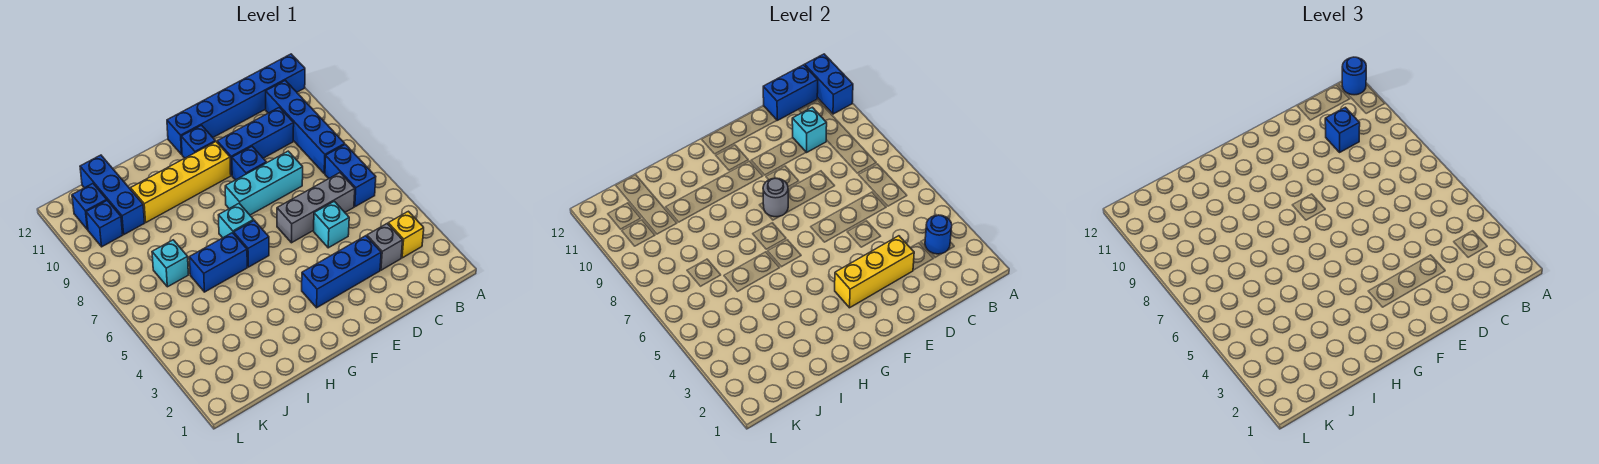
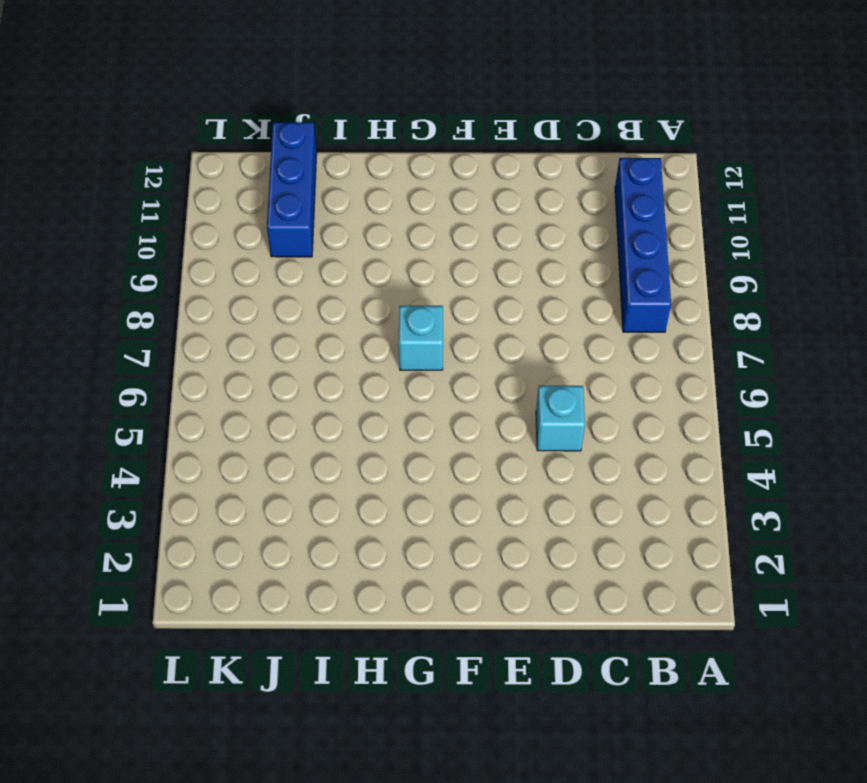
none -> blue brick A12:F12 level 1
none -> yellow brick B3 level 1
none -> blue brick B6:B7 level 1

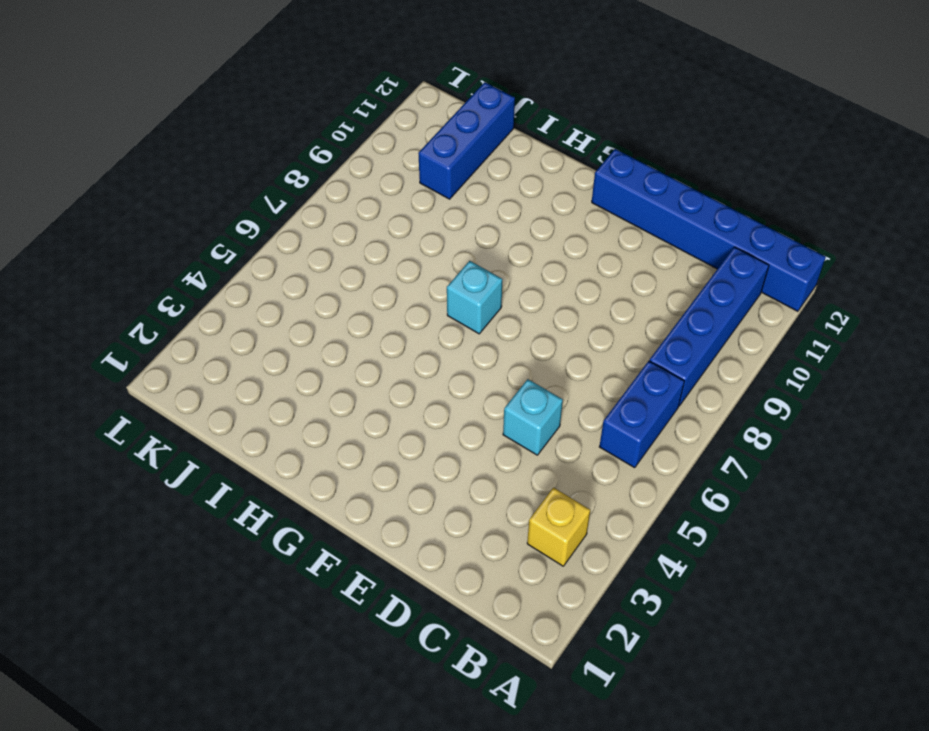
none -> grey brick C3 level 1
none -> grey brick C6:E6 level 1
none -> blue brick C10:E10 level 1

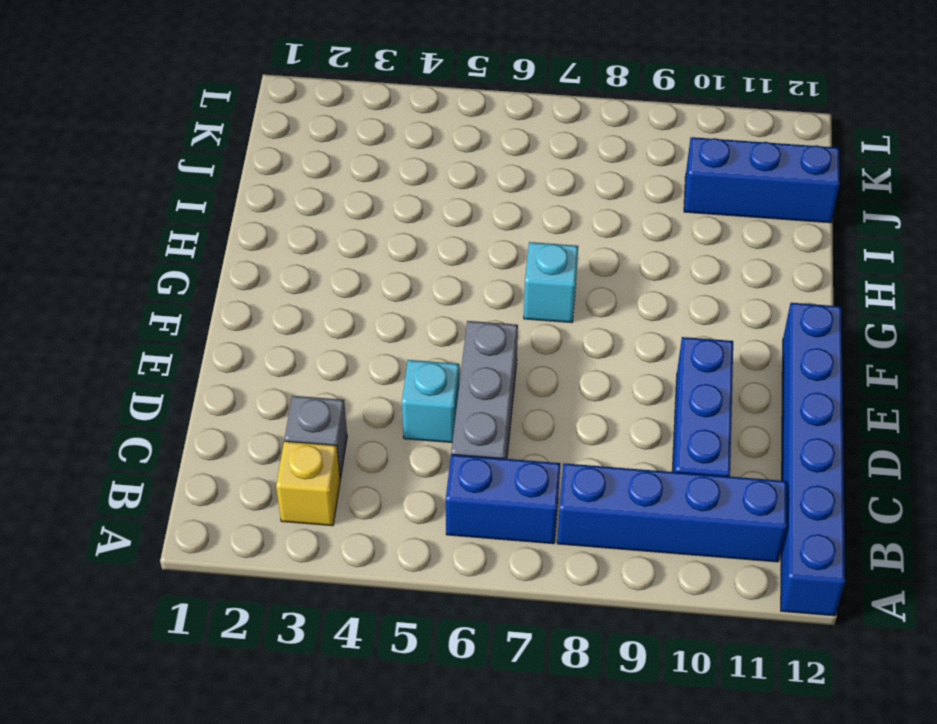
none -> blue brick D3:F3 level 1
none -> cyan brick D8:F8 level 1
none -> blue brick E9 level 1

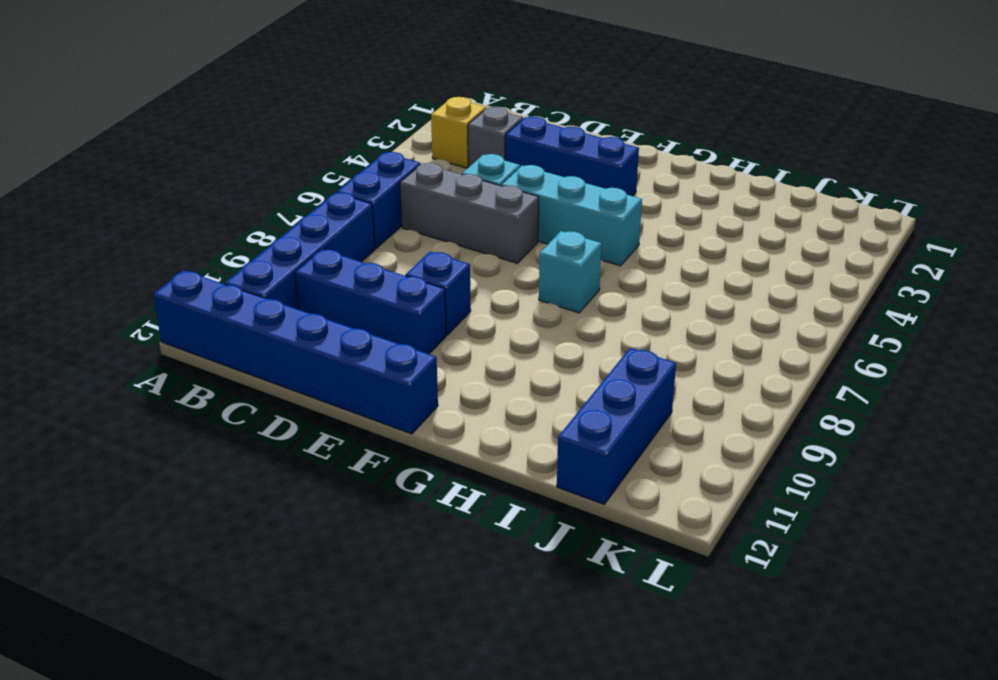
cyan brick E5:G5 level 1 -> cyan brick D8:F8 level 1
none -> yellow brick F10:I10 level 1
none -> blue brick F11 level 1
none -> blue brick G6 level 1

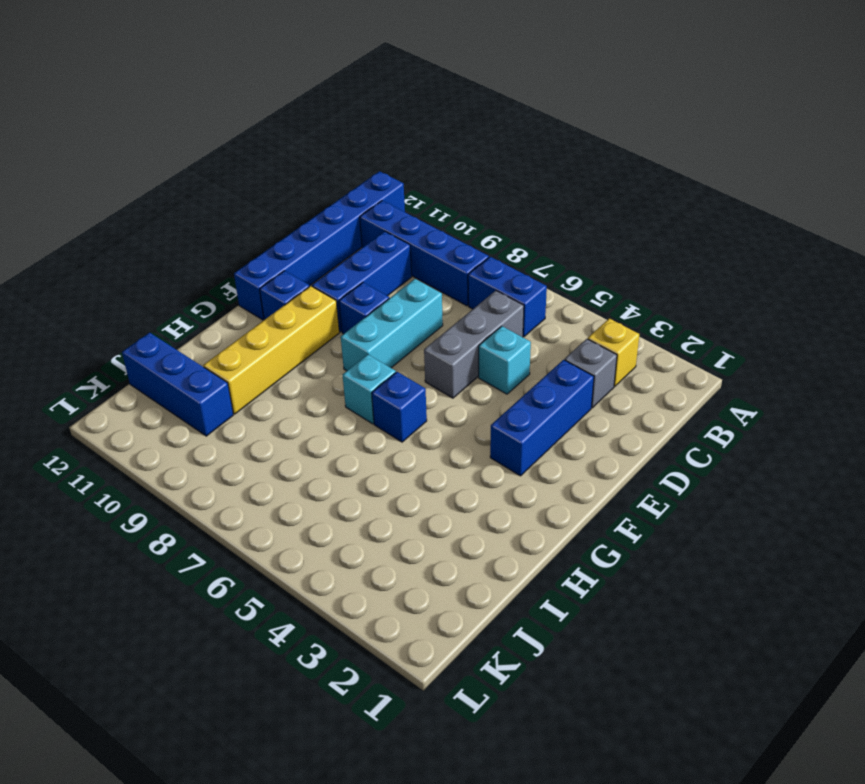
none -> blue brick H6:I6 level 1
none -> cyan brick J7 level 1
none -> blue brick K10 level 1

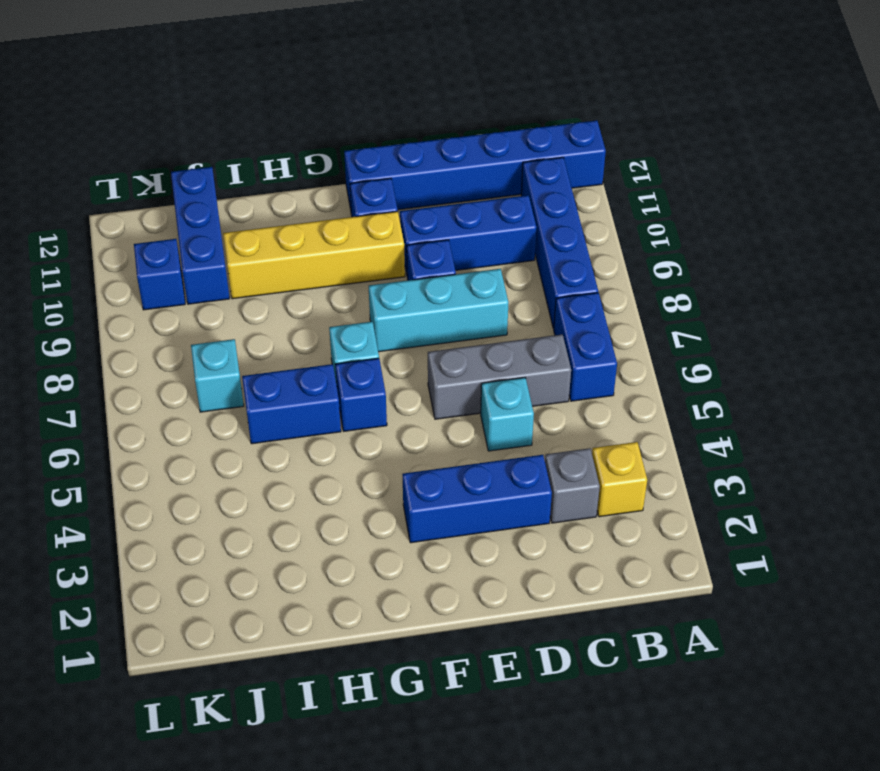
none -> blue brick K11 level 1
none -> blue brick A11:A12 level 2
none -> blue round brick B3 level 2

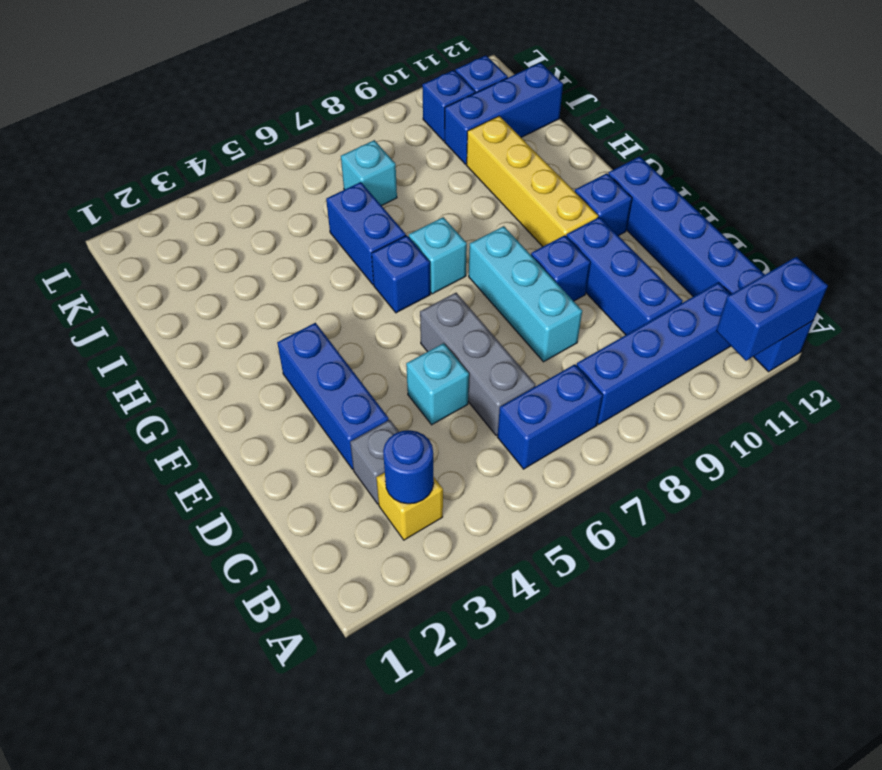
none -> blue brick B12:C12 level 2
none -> cyan brick C10 level 2
none -> yellow brick D3:F3 level 2

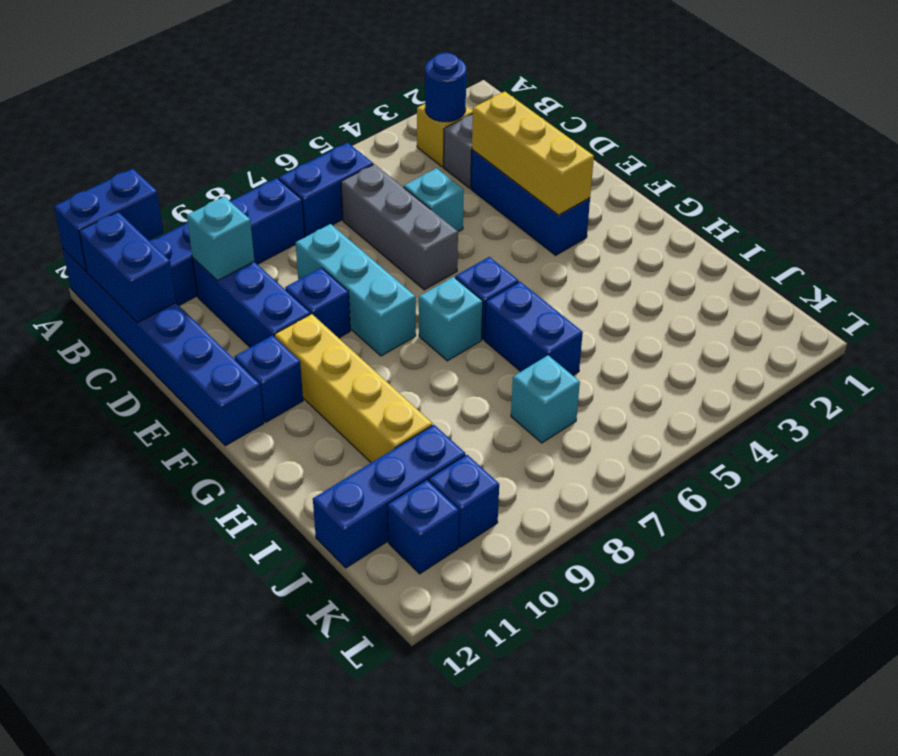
none -> grey round brick F8 level 2
none -> blue round brick A12 level 3
none -> blue brick C10 level 3

